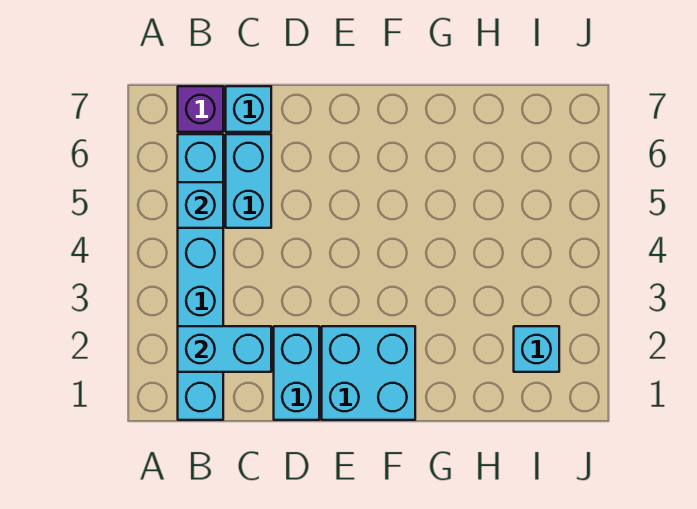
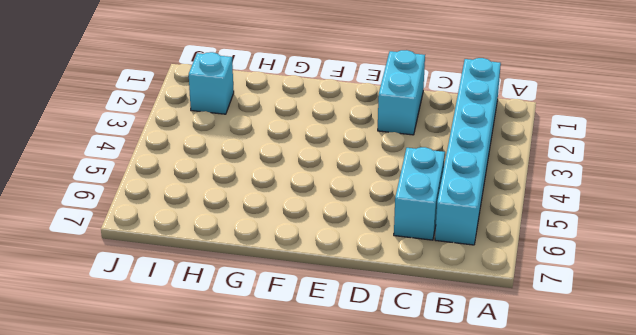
none -> purple brick B7 level 1
none -> cyan brick C7 level 1

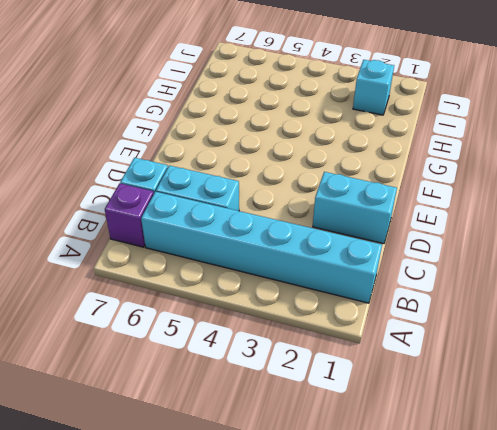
none -> cyan brick E1:F2 level 1
none -> cyan brick B2:C2 level 2

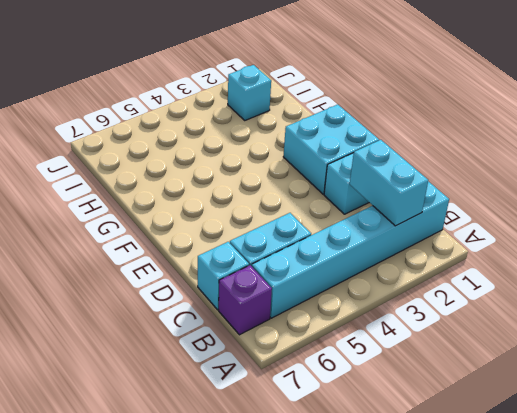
none -> cyan brick B5 level 2

